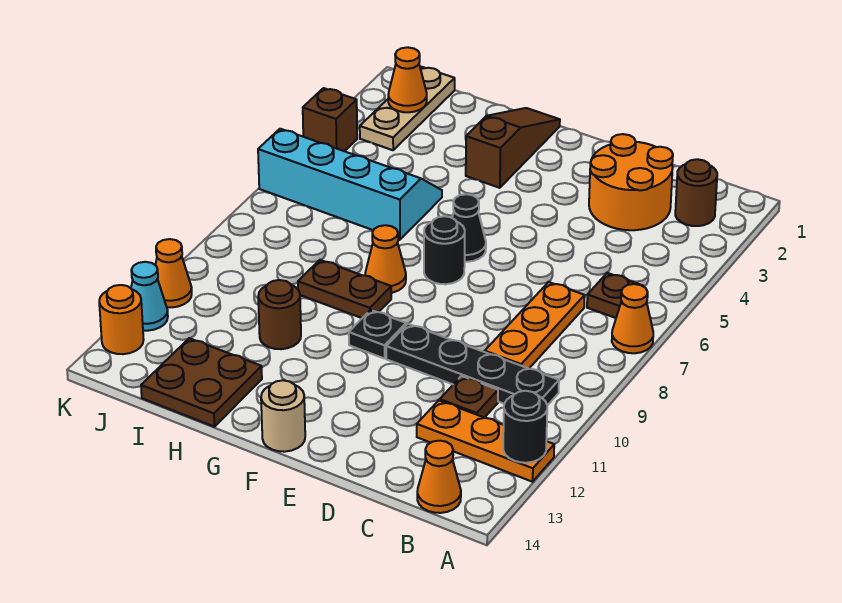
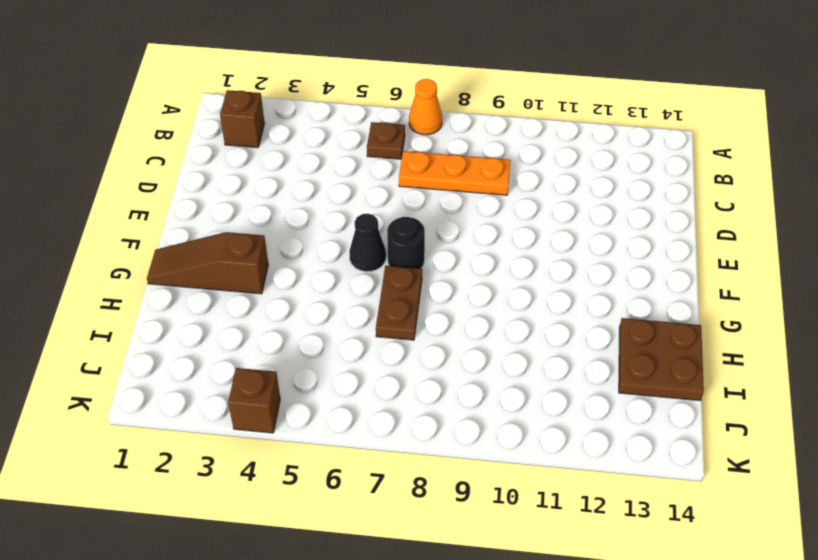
brown brick B2 level 1 -> brown round brick B2 level 1
brown plate G7:H7 level 1 -> brown plate G9:H9 level 1
none -> orange plate A12:C12 level 1
none -> black plate B10:E10 level 1
none -> orange cone B14 level 1

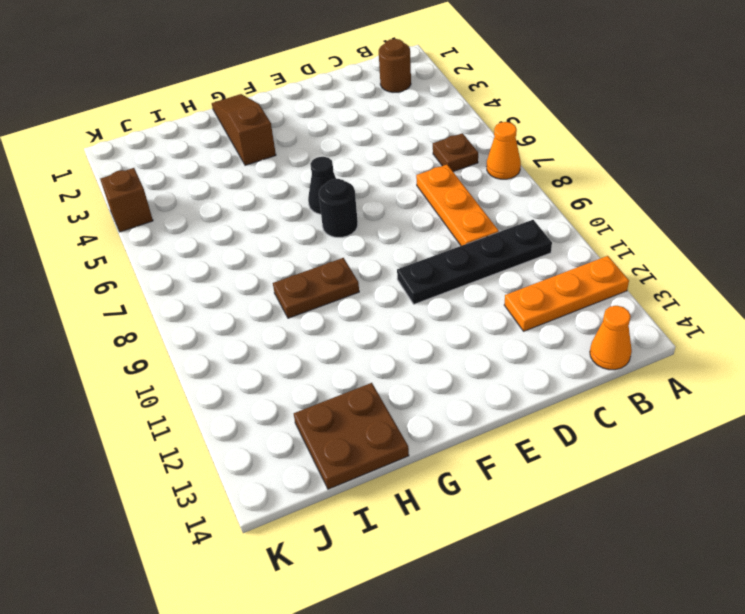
none -> orange round brick C2:D3 level 1
none -> brown plate C11 level 1
none -> black plate F10 level 1

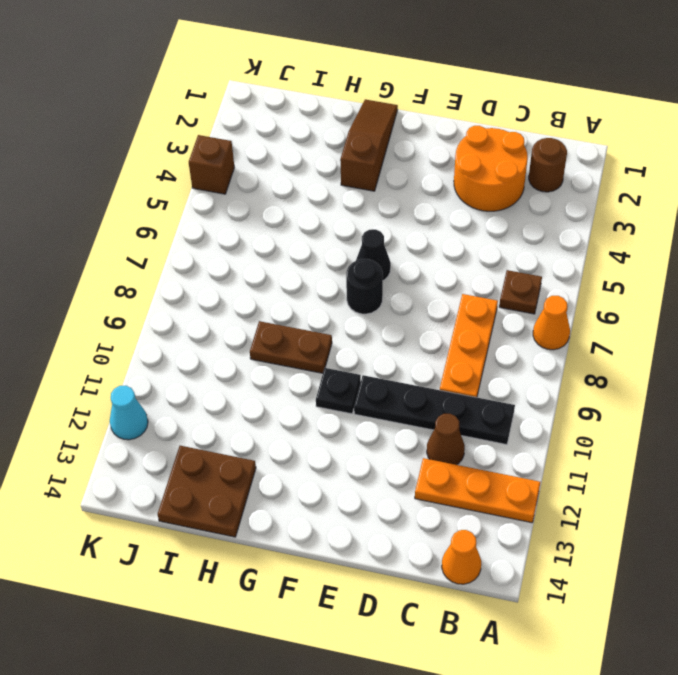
brown cone C11 level 1 -> brown plate C11 level 1
none -> tan round brick F14 level 1
none -> orange cone G8 level 1
none -> cyan slope H5:K6 level 1 top 6

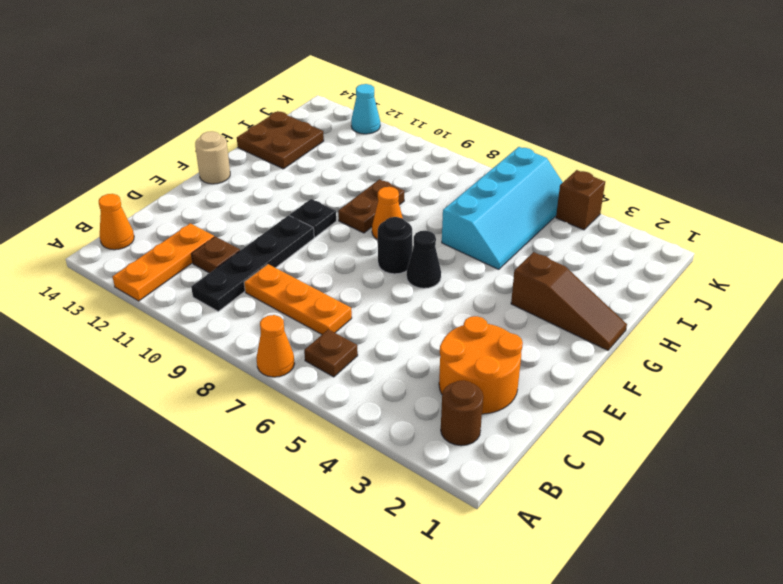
none -> brown round brick H11 level 1
none -> tan plate J1:J3 level 1
none -> orange cone K11 level 1

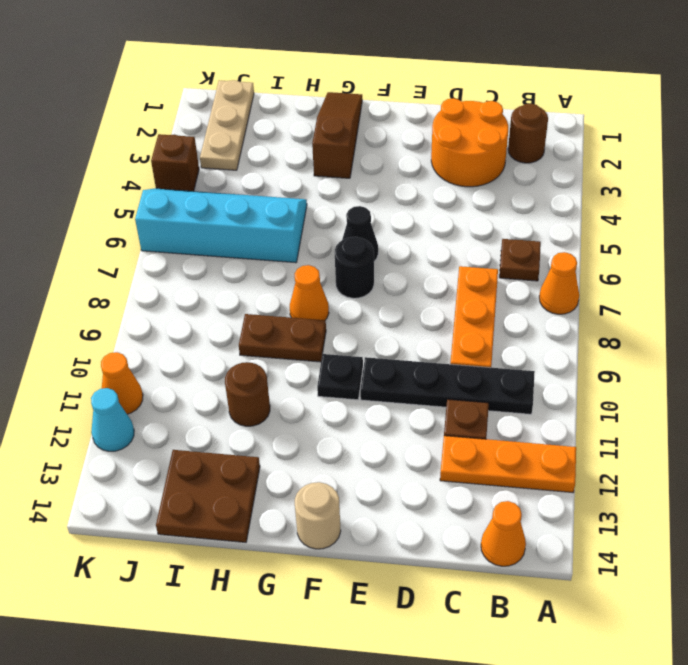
none -> orange round brick K13 level 1
none -> black round brick A12 level 2
none -> orange cone J2 level 2

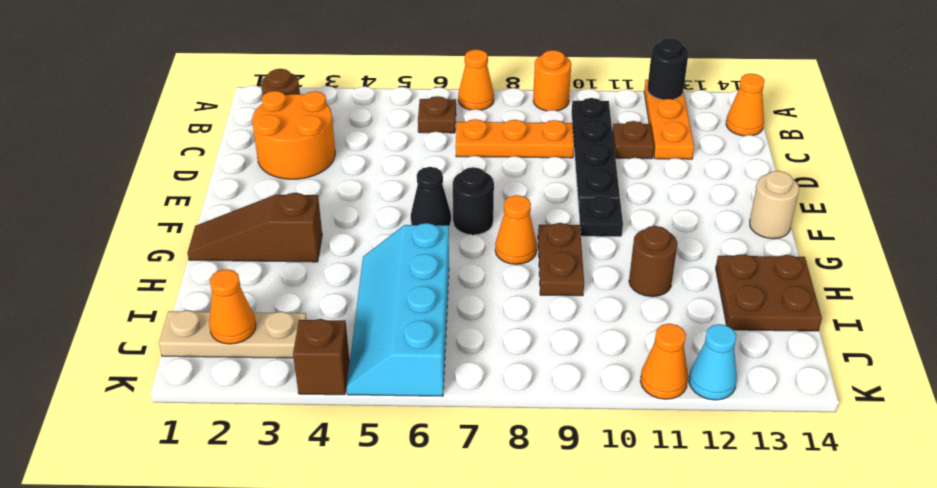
orange round brick A9 level 1 -> orange round brick K13 level 1

